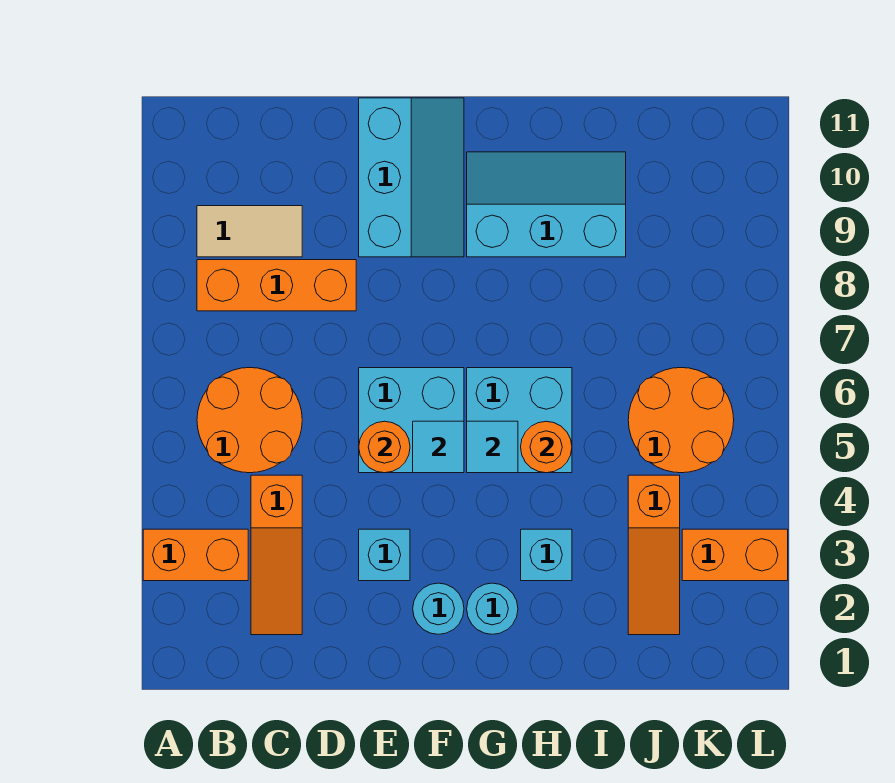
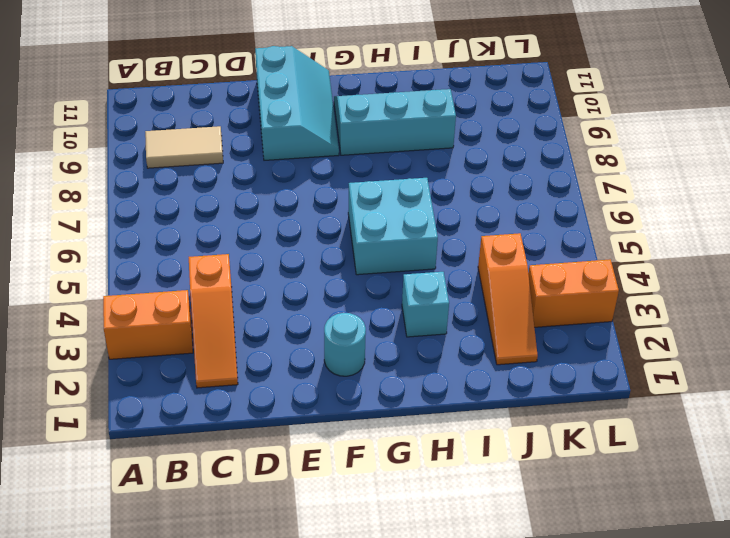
none -> orange round brick B5:C6 level 1
none -> orange brick B8:D8 level 1
none -> cyan brick E3 level 1

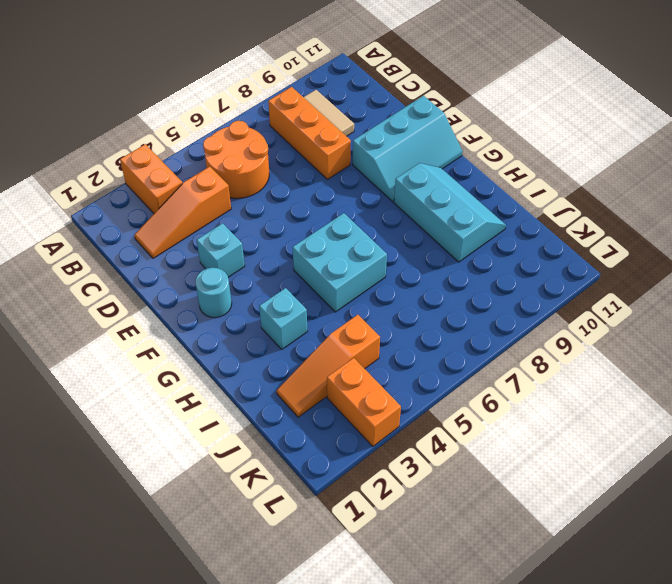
none -> cyan brick E5:F6 level 1
none -> cyan round brick G2 level 1
none -> orange round brick J5:K6 level 1

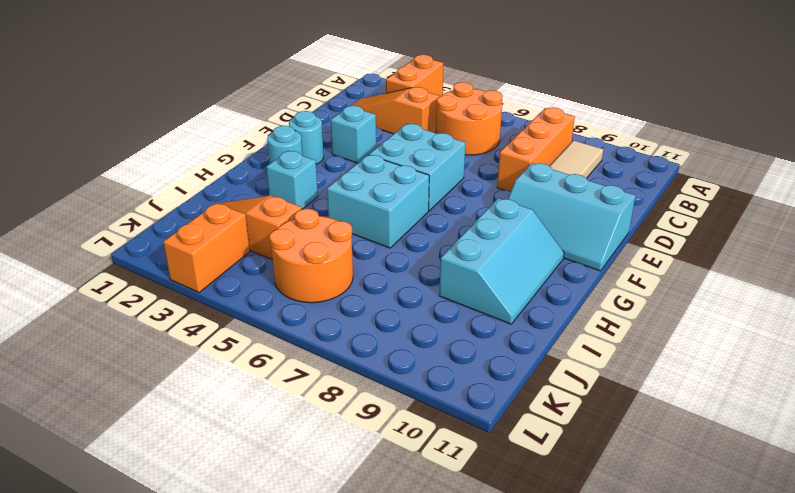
none -> orange round brick E5 level 2
none -> cyan tile F5 level 2
none -> cyan tile G5 level 2

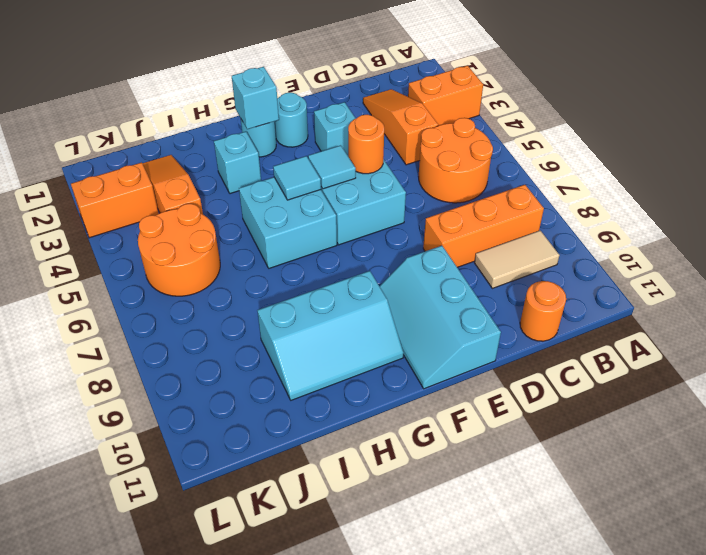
orange round brick C11 level 1 -> orange round brick H5 level 2
cyan brick G2 level 2 -> none

